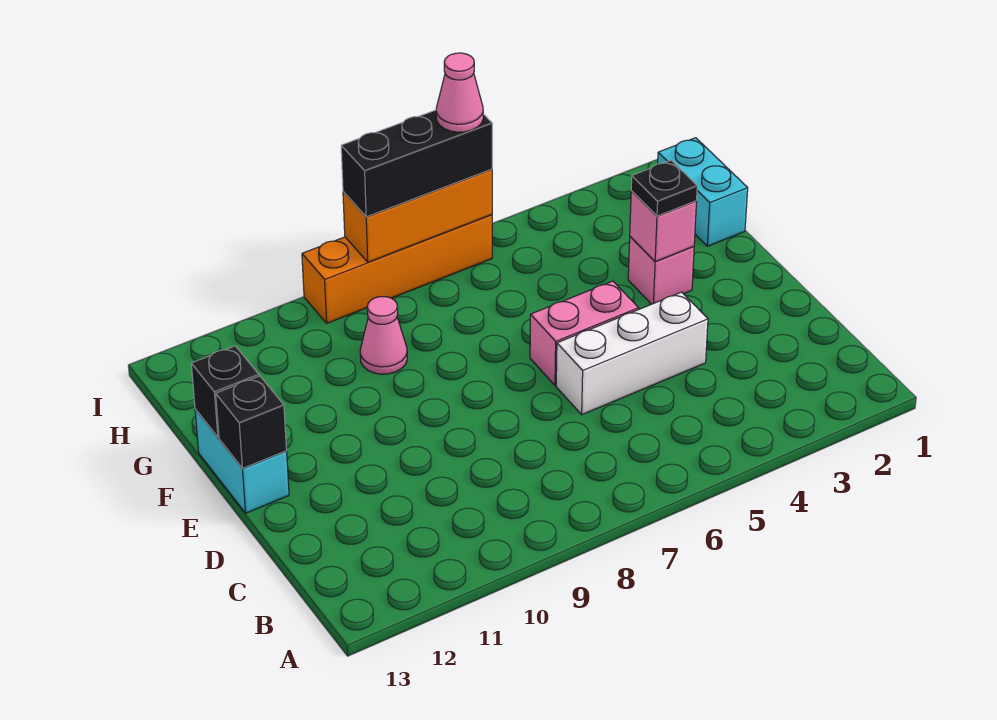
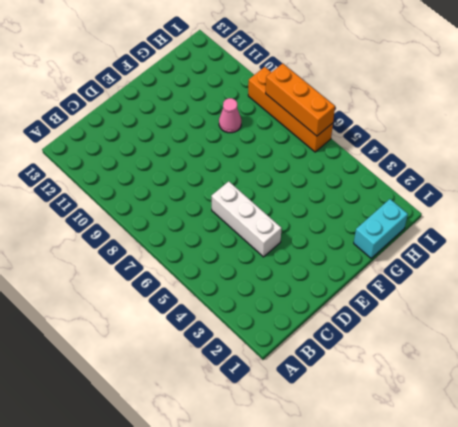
none -> pink brick E5:E6 level 1
none -> cyan brick E13:F13 level 1
none -> pink brick F3 level 1

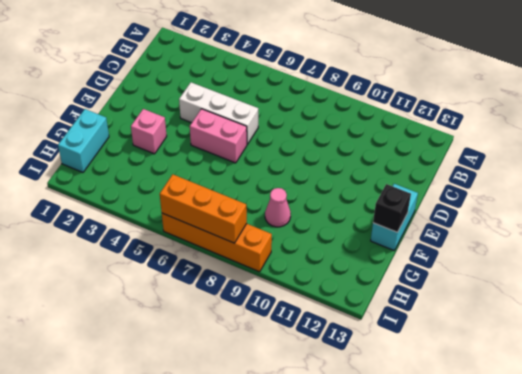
none -> black brick E13 level 2
none -> pink brick F3 level 2
none -> black plate F3 level 3

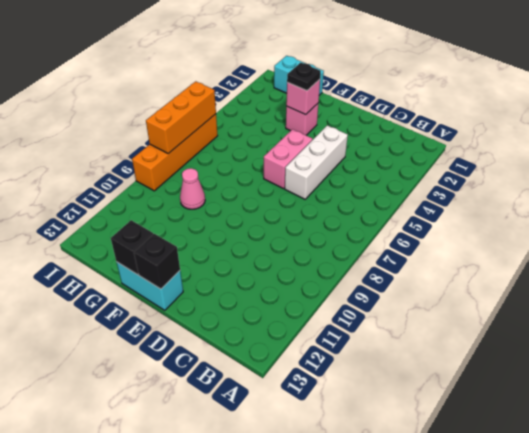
none -> black brick I6:I8 level 3
none -> pink cone I6 level 4

